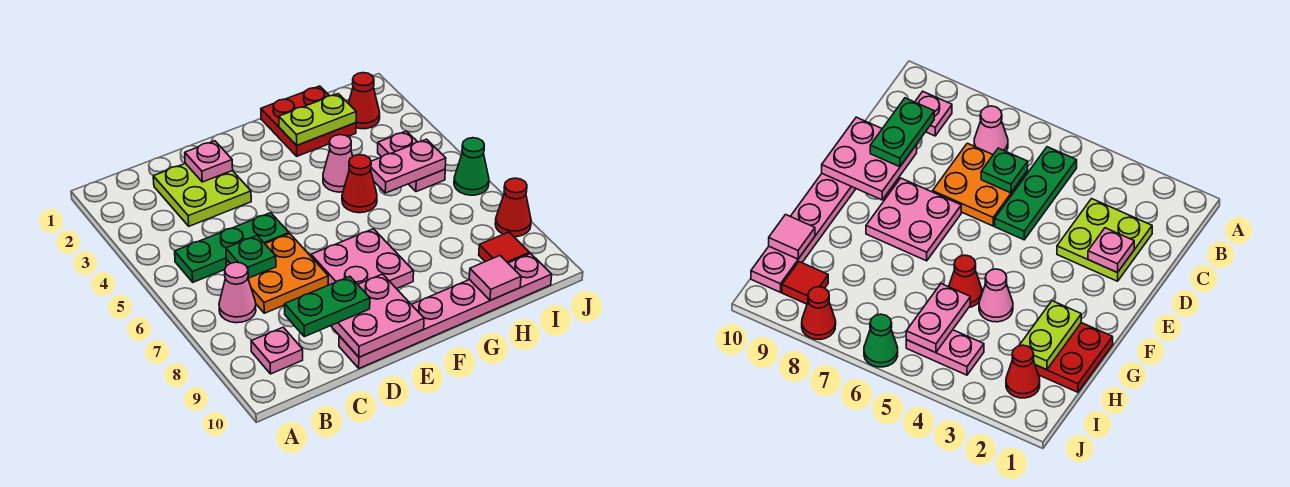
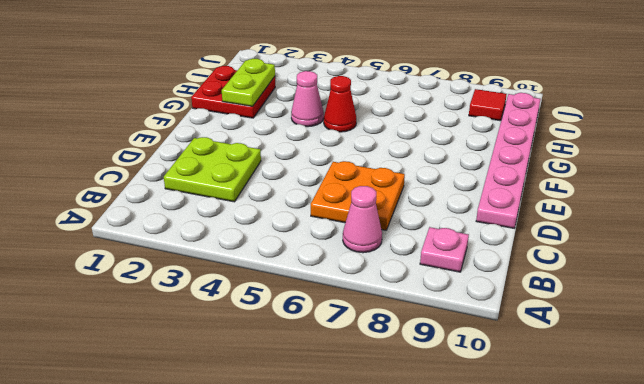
none -> green plate B5:D5 level 1
none -> pink plate E7:F8 level 1
none -> red cone I2 level 1

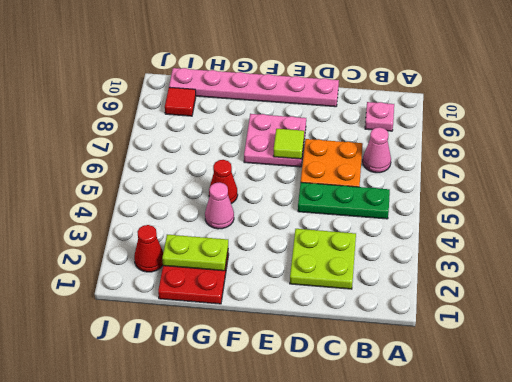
lime tile E7 level 2 -> none
none -> pink plate I4:I5 level 1
none -> green cone J6 level 1
none -> red cone J8 level 1

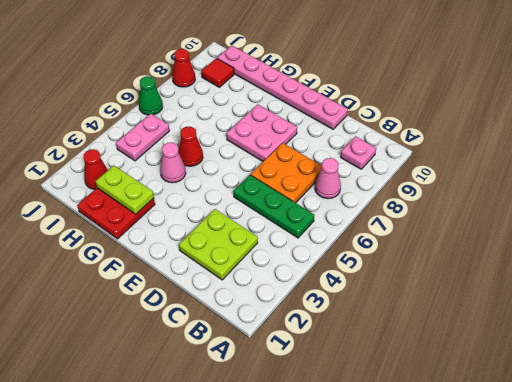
none -> green plate C6 level 2
none -> pink plate D2 level 2
none -> pink plate D9:E10 level 2

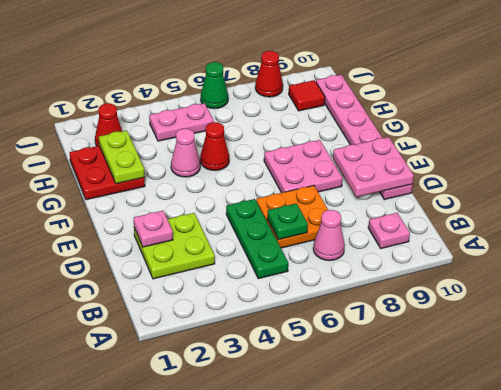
none -> pink plate H5:I5 level 2
none -> pink tile H10 level 2
none -> green plate C9:D9 level 3

